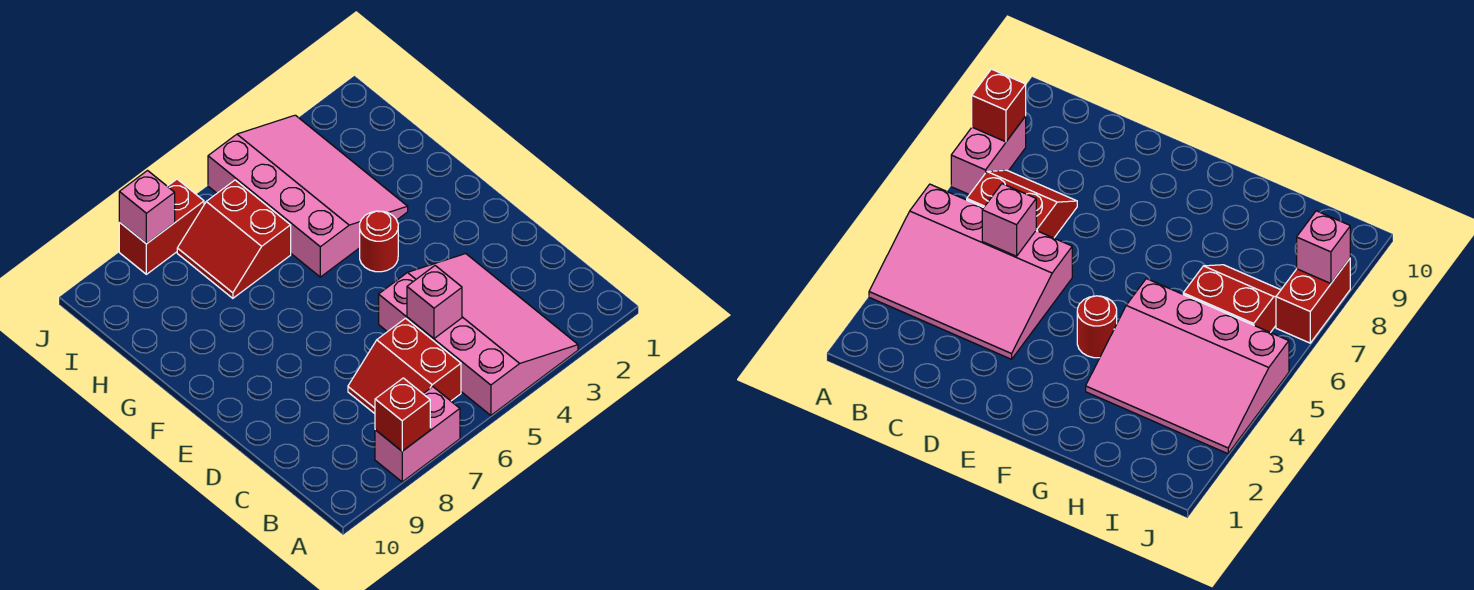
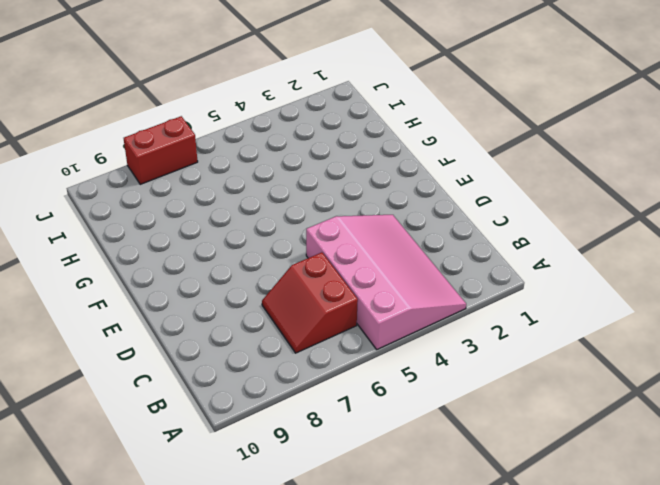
none -> pink brick A7:A8 level 1
none -> red round brick F4 level 1

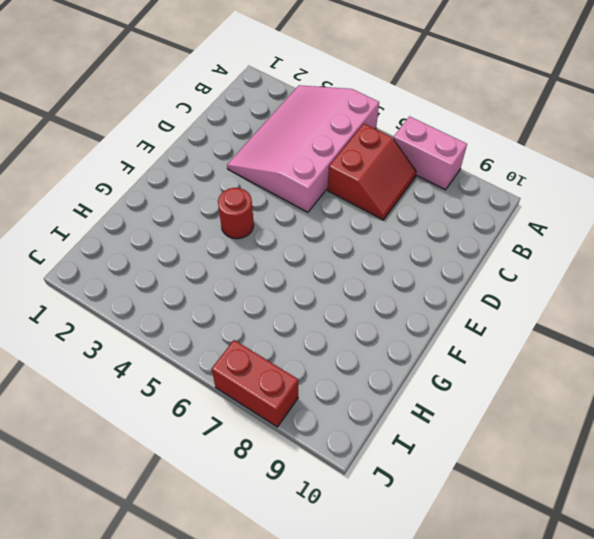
none -> pink slope G3:J5 level 1 top 5
none -> red slope H6:I7 level 1 top 6

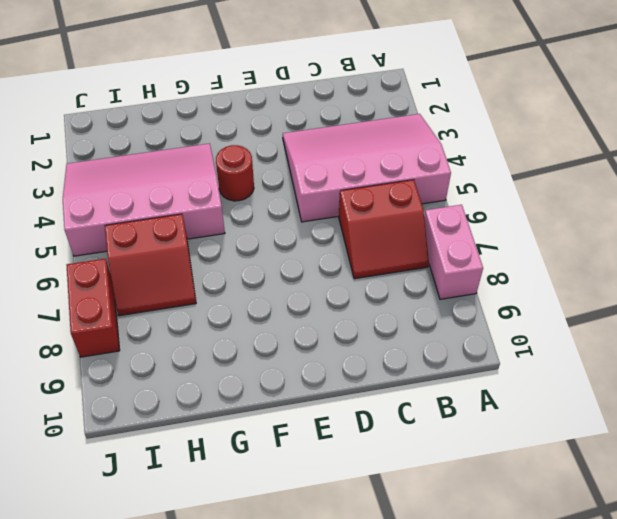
none -> red brick A8 level 2
none -> pink brick C5 level 2

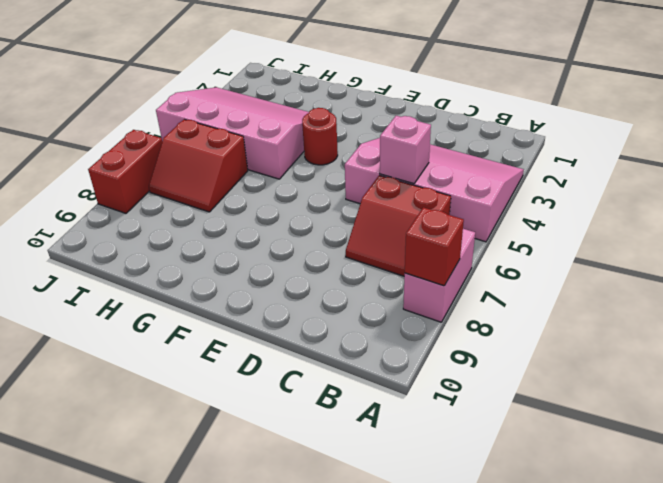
none -> pink brick J8 level 2

